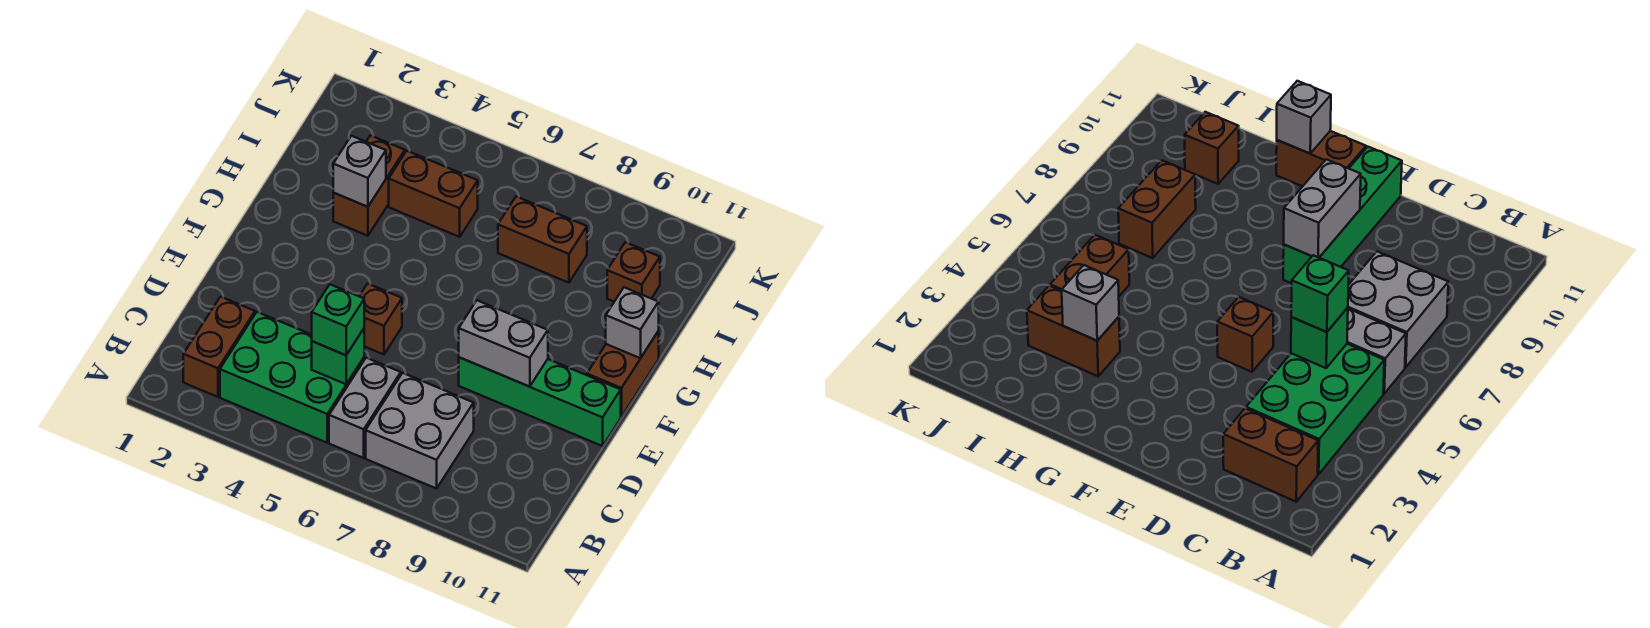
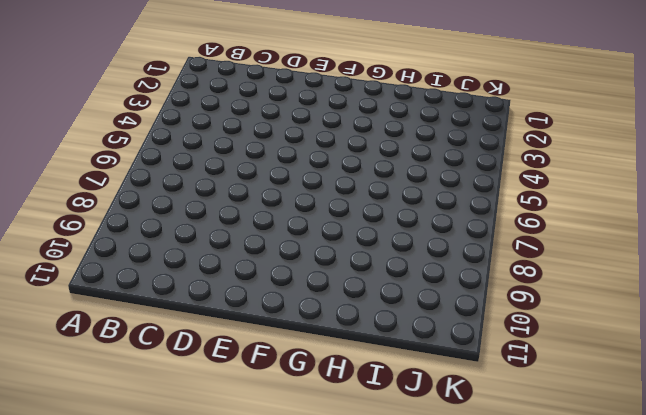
none -> brown brick B2:C2 level 1
none -> green brick B3:C5 level 1
none -> grey brick B6:C6 level 1

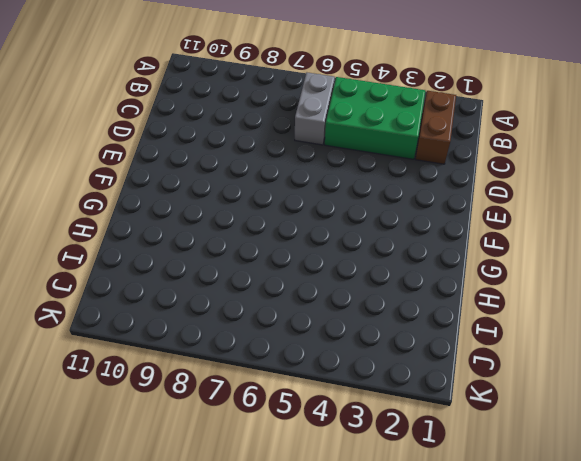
none -> grey brick B7:C8 level 1
none -> brown brick E5 level 1
none -> green brick E8:E11 level 1

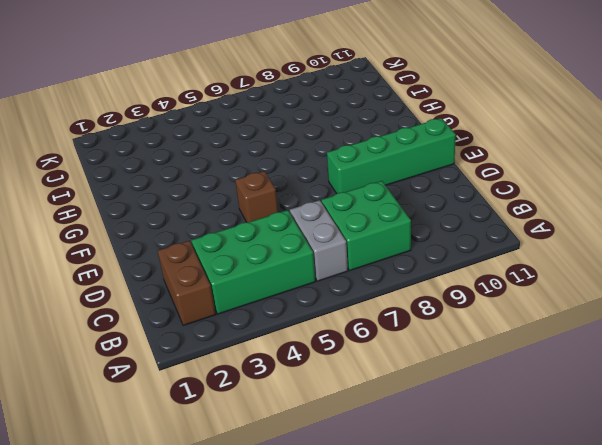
green brick B7:C8 level 1 -> grey brick B7:C8 level 1
none -> brown brick F11:G11 level 1
none -> brown brick H3:I3 level 1
none -> brown brick I4:I5 level 1

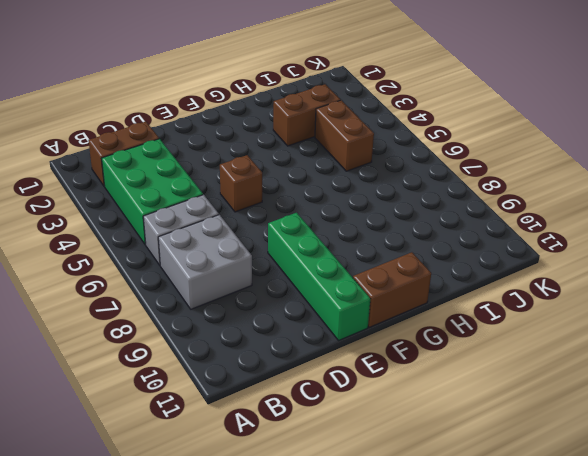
none -> brown brick I7:I8 level 1
none -> brown brick I10 level 1
none -> green brick C5 level 2

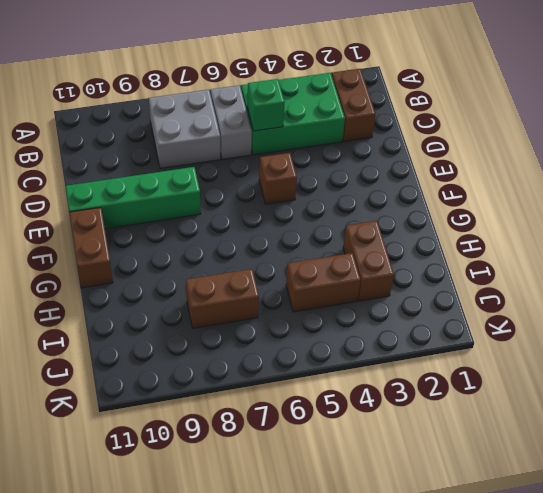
none -> brown brick I10 level 1
none -> grey brick E8:E9 level 2
none -> grey brick G11 level 2

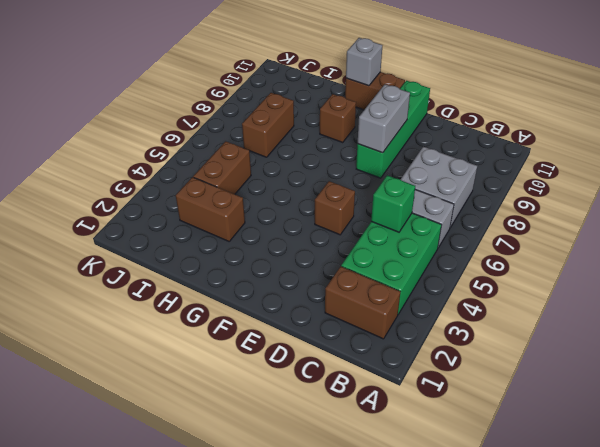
brown brick G9 level 1 -> brown brick I10 level 1
none -> grey brick H3 level 2
none -> green brick C5 level 3

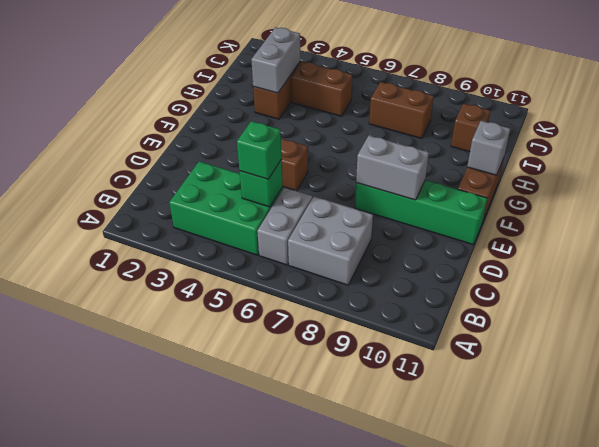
grey brick H3:I3 level 2 -> grey brick H3 level 2
none -> brown brick B2:C2 level 1

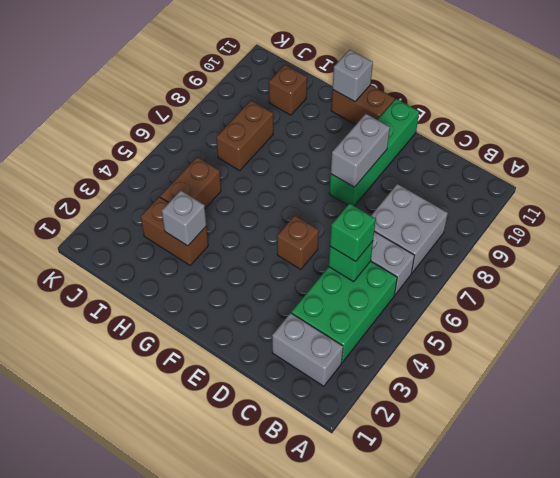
grey brick B2:C2 level 1 -> brown brick B2:C2 level 1

